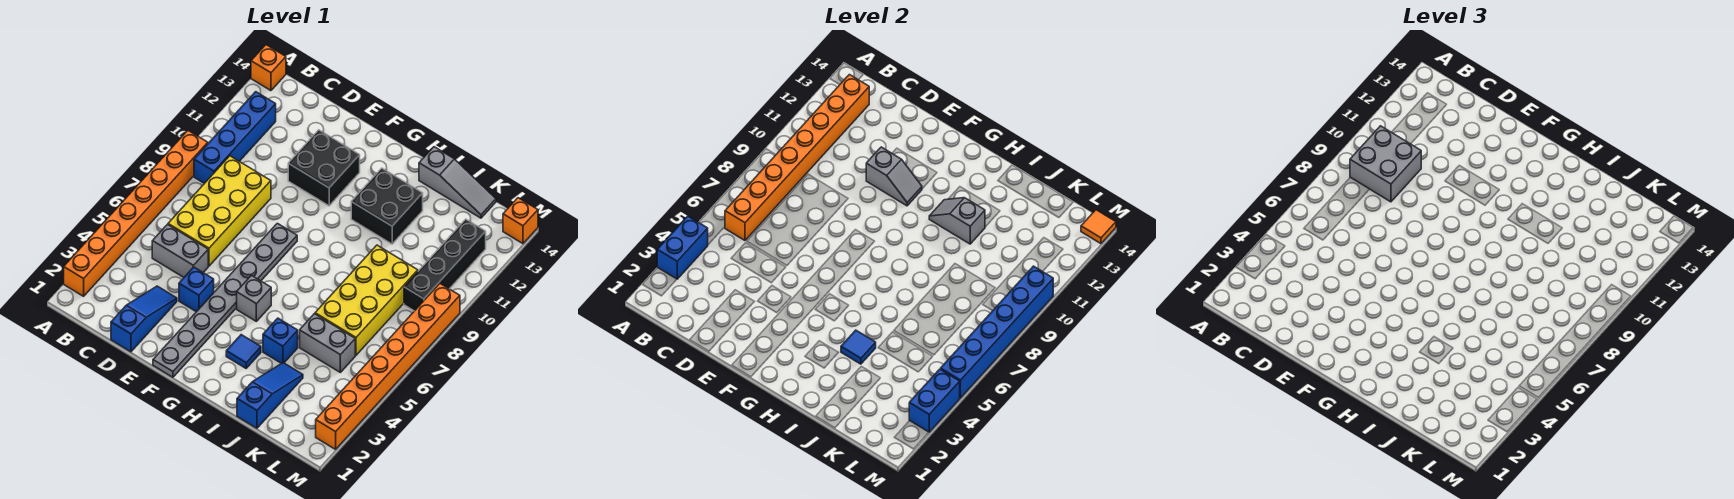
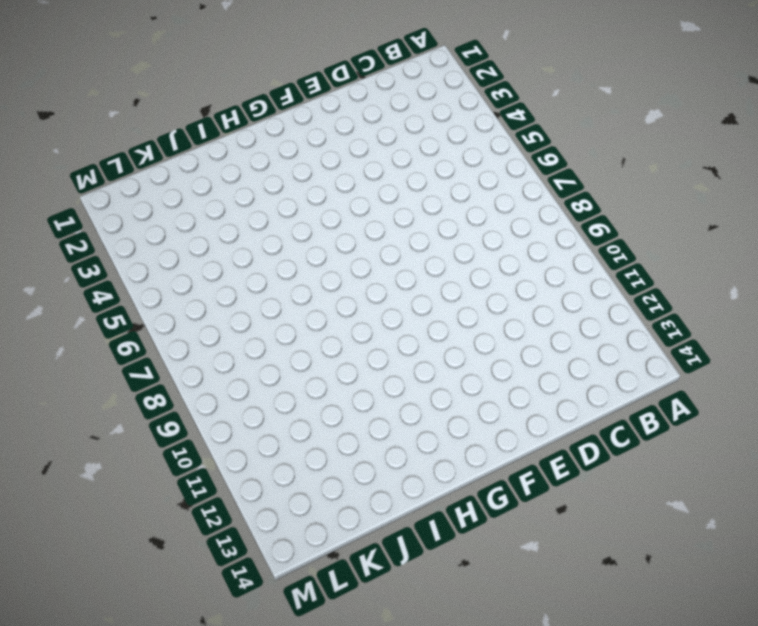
none -> orange brick A2:A9 level 1
none -> orange brick A14 level 1
none -> blue brick B9:B12 level 1

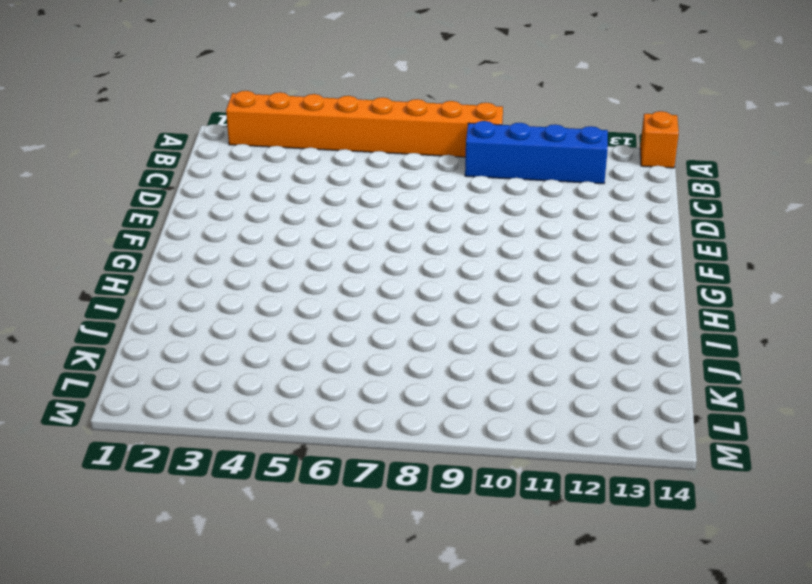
none -> grey brick C5:D5 level 1
none -> yellow brick C6:D9 level 1
none -> blue slope D1:D3 level 1 top 1

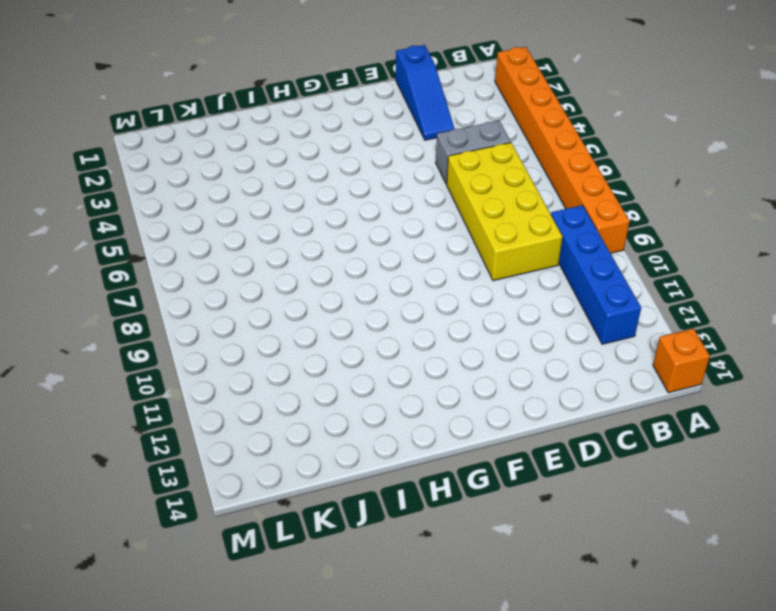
none -> blue brick E4 level 1
none -> black brick E11:F12 level 1
none -> grey plate F1:F8 level 1

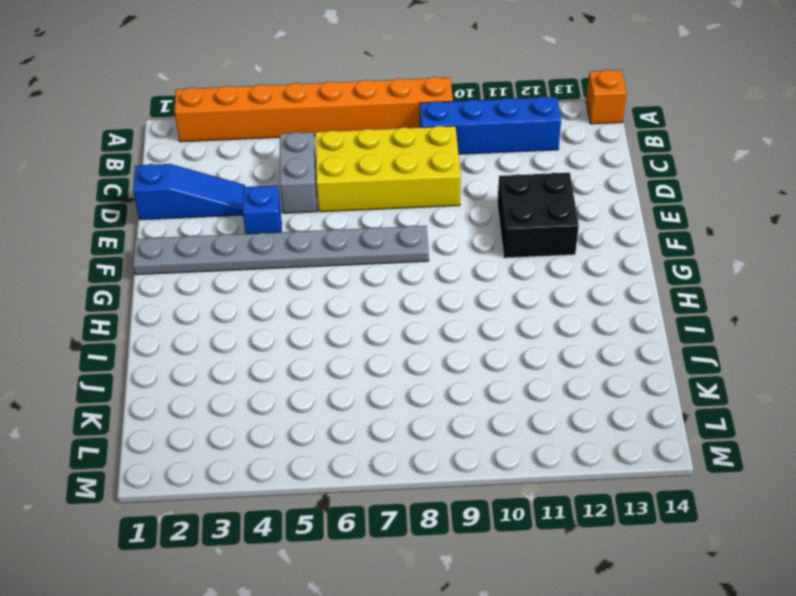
none -> grey brick G5 level 1
none -> blue tile H3 level 1
none -> black brick H11:I12 level 1

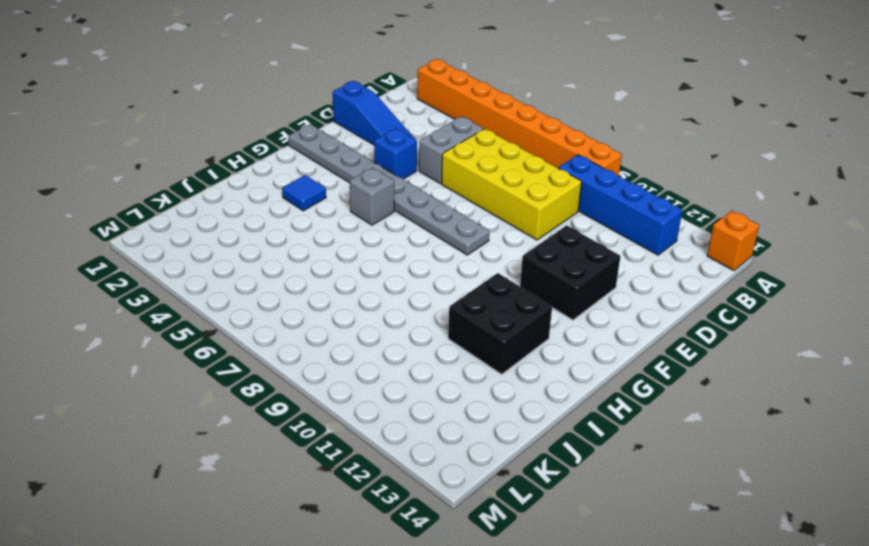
none -> blue brick I4 level 1
none -> grey slope I14:K14 level 1 top I
none -> blue slope J1:J3 level 1 top 1

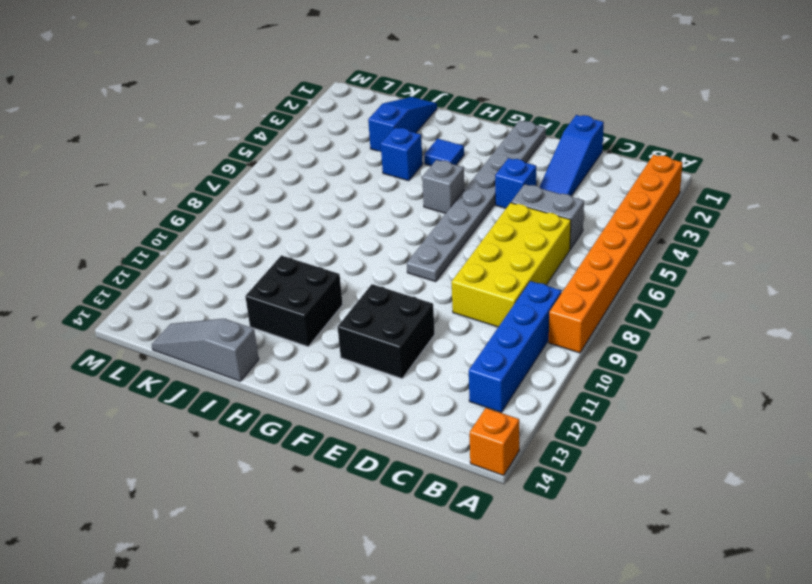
blue slope J1:J3 level 1 top 3 -> blue slope J1:J3 level 1 top 1
none -> grey brick J5:K5 level 1
none -> yellow brick J6:K9 level 1
none -> black brick L9:L12 level 1

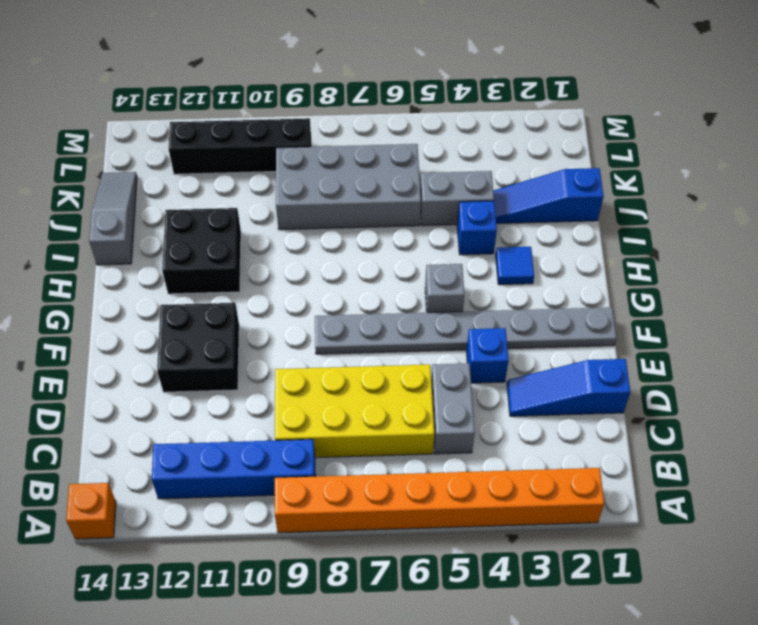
grey brick J4:J5 level 1 -> grey brick J5:K5 level 1
grey brick J6:K9 level 1 -> yellow brick J6:K9 level 1
none -> orange brick M2:M9 level 1
none -> orange brick M14 level 1
none -> blue brick A3:A4 level 2

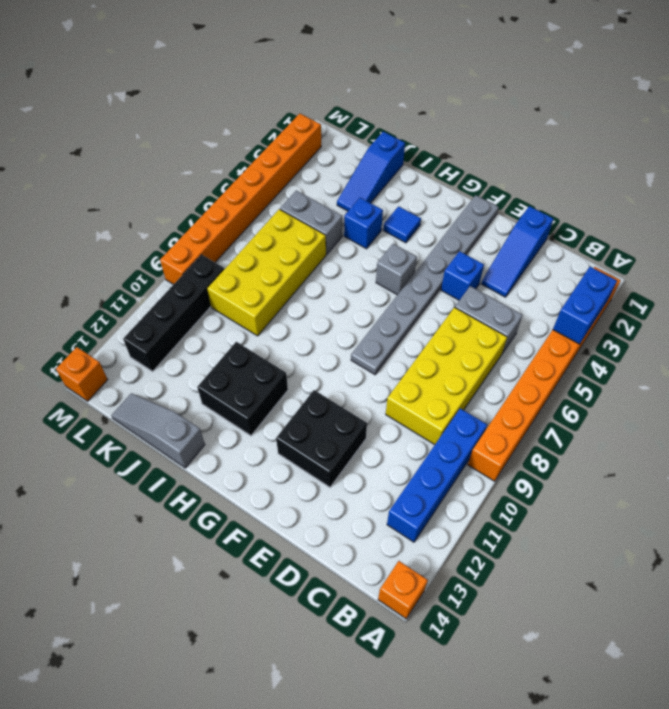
none -> orange brick B6:B13 level 2
none -> grey slope E11:F11 level 2 top E
none -> grey slope H11:I11 level 2 top I

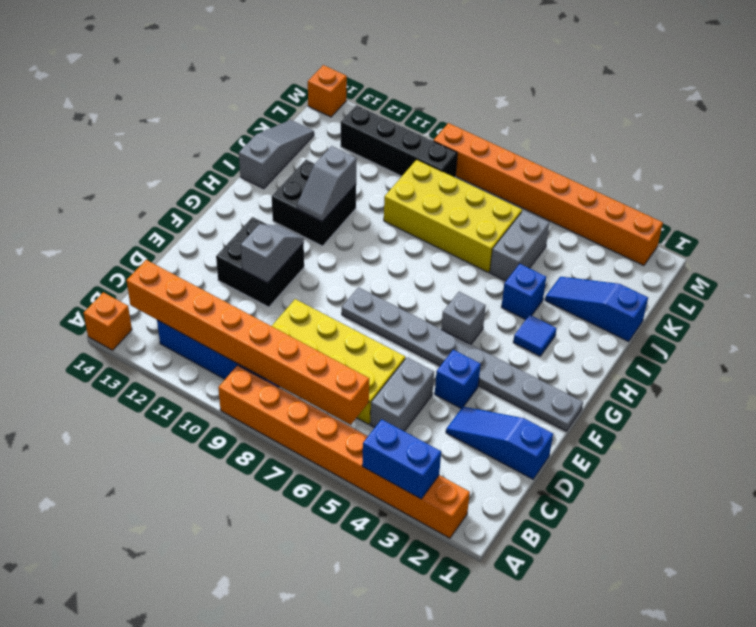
none -> blue tile I4 level 2
none -> blue brick M3:M4 level 2
none -> blue brick M5:M10 level 2

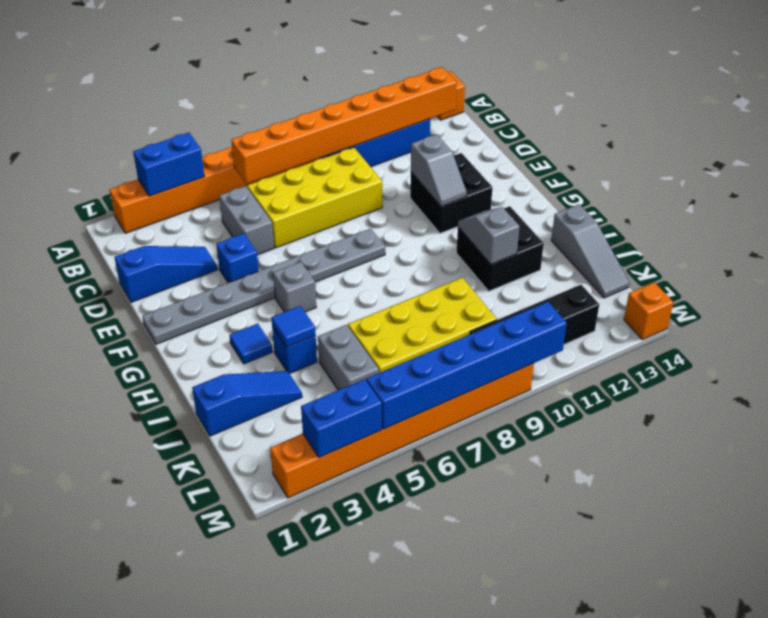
none -> orange tile M14 level 2
none -> grey brick B9:C10 level 3

